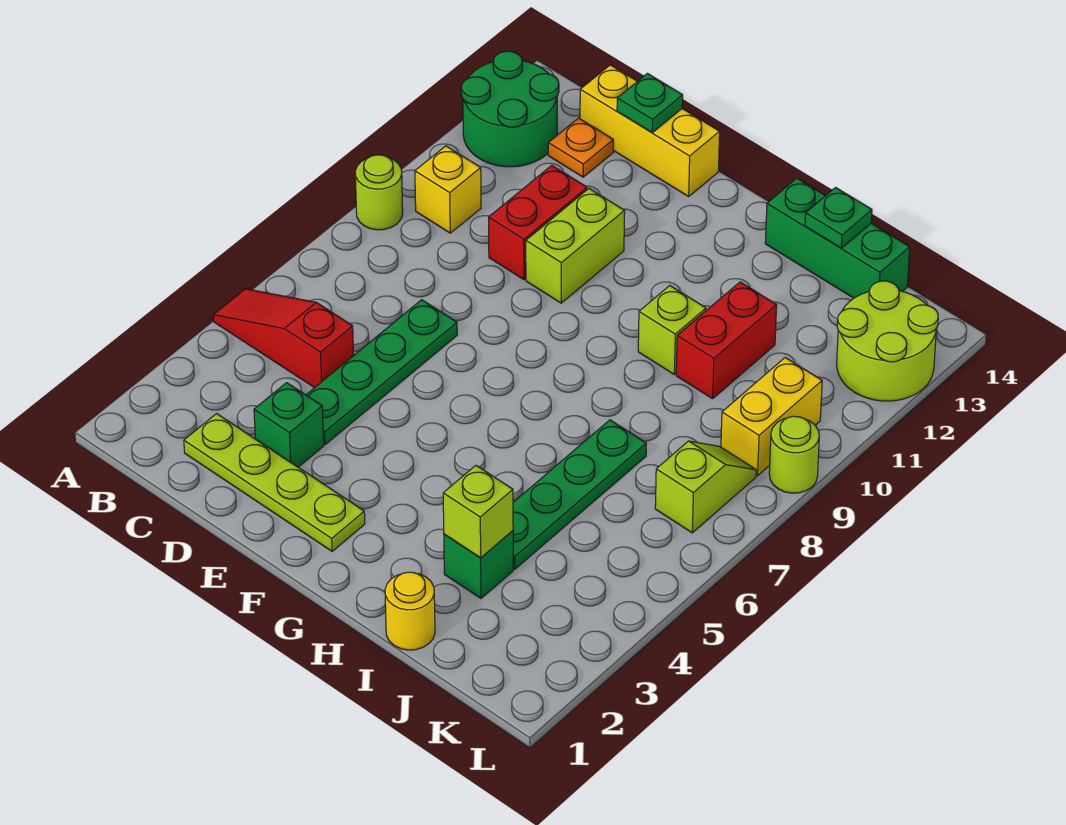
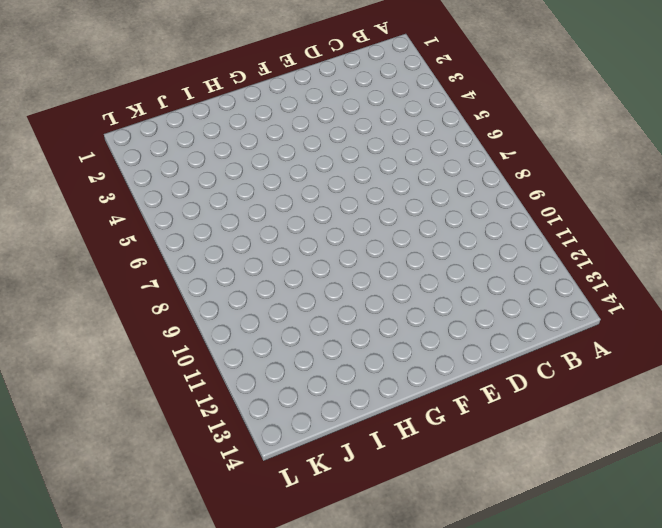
none -> red slope A5:C5 level 1 top C
none -> lime round brick A9 level 1
none -> green round brick A12:B13 level 1

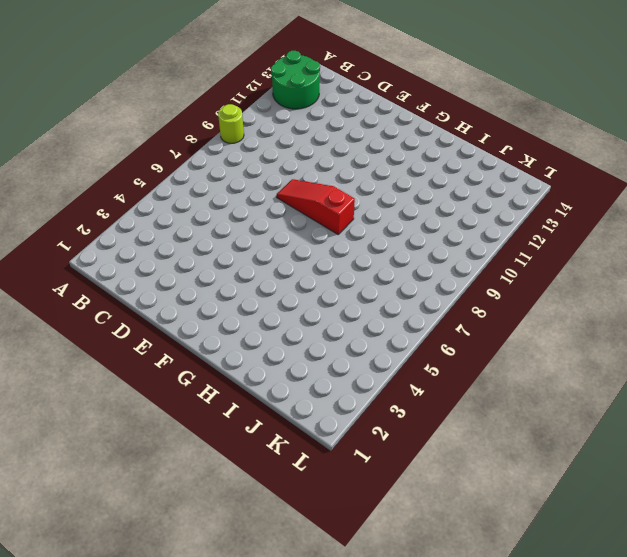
red slope E8:G8 level 1 top G -> red slope A5:C5 level 1 top C
none -> yellow brick B10 level 1
none -> lime plate C2:F2 level 1
none -> orange plate C13 level 1

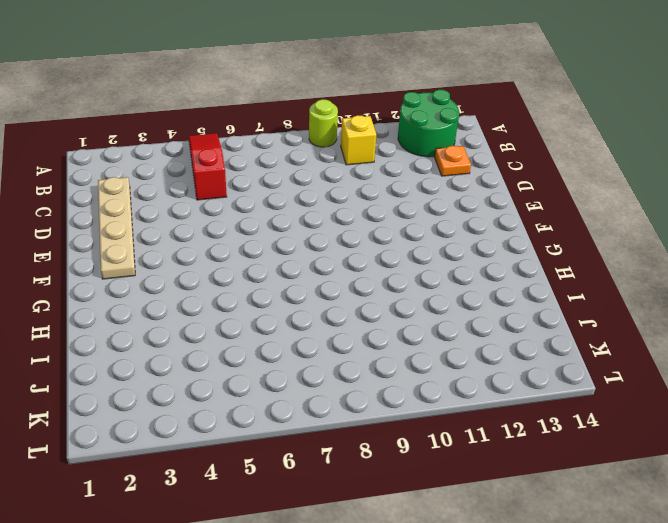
tan plate C2:F2 level 1 -> lime plate C2:F2 level 1
none -> yellow brick C14:E14 level 1
none -> green brick D3 level 1
none -> green plate D4:D7 level 1

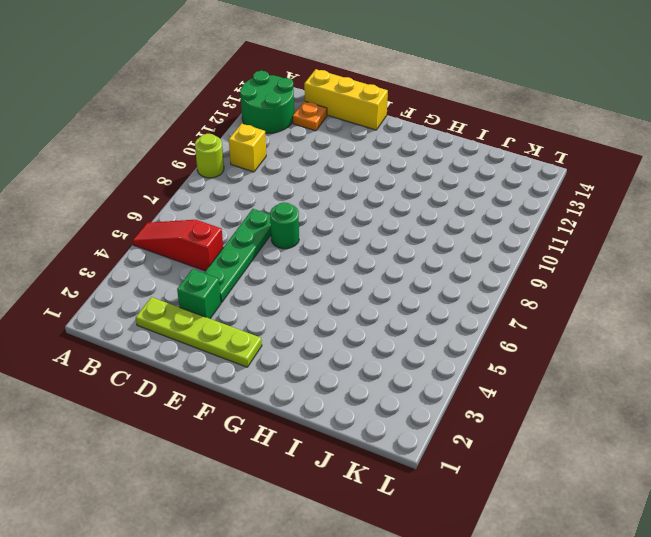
green round brick E7 level 1 -> none
none -> red brick D10:D11 level 1
none -> lime brick E10:E11 level 1
none -> lime brick H10 level 1

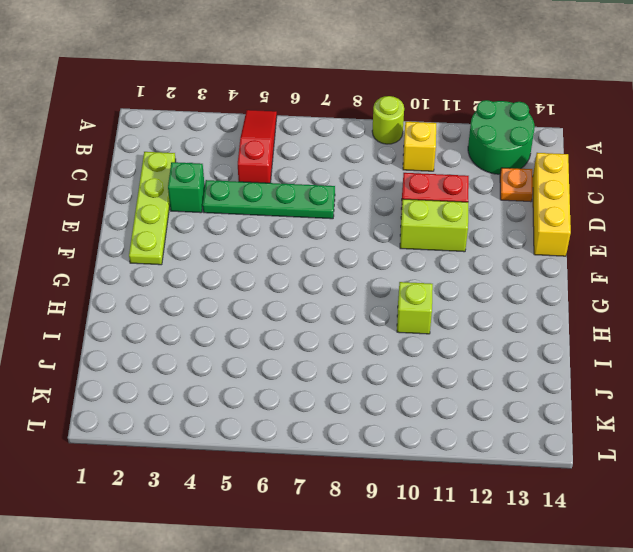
none -> green brick H14:J14 level 1
none -> yellow round brick I1 level 1
none -> green brick I3 level 1

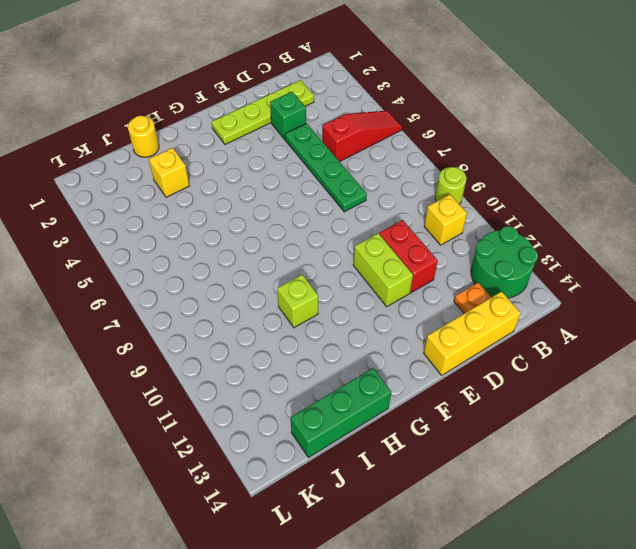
yellow brick I3 level 1 -> green brick I3 level 1
none -> green plate I4:I7 level 1
none -> red brick I10:I11 level 1
none -> lime slope K7:K8 level 1 top 7

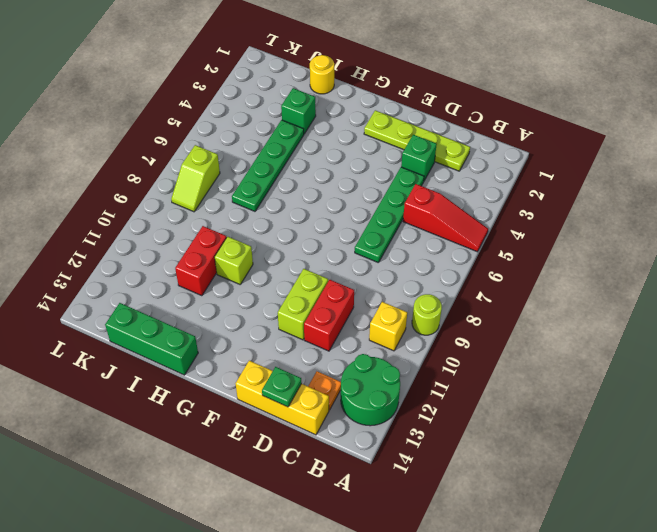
none -> yellow brick K9:K10 level 1
none -> lime round brick K12:L13 level 1
none -> lime round brick L9 level 1

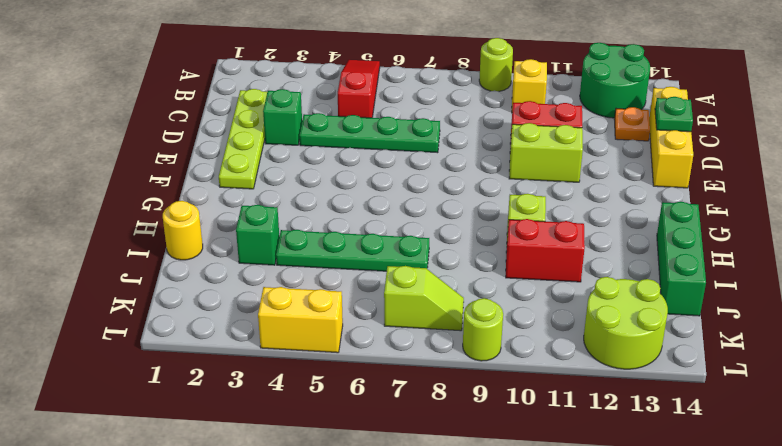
yellow brick L4:L5 level 1 -> yellow brick K9:K10 level 1
none -> lime brick I3 level 2
none -> green plate I14 level 2

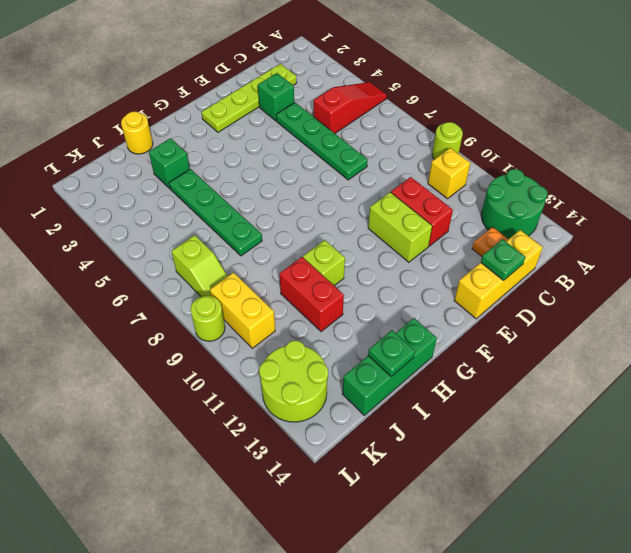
none -> lime brick I3 level 2

